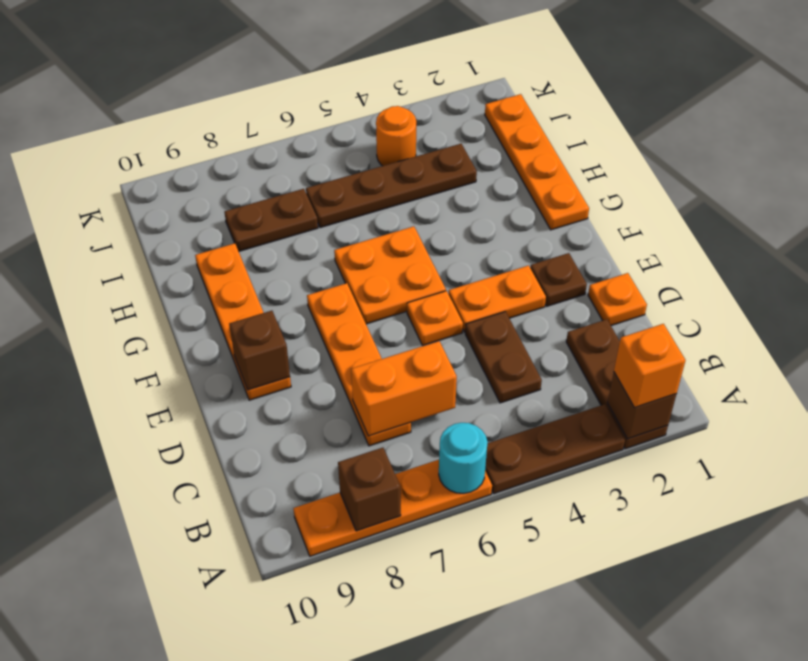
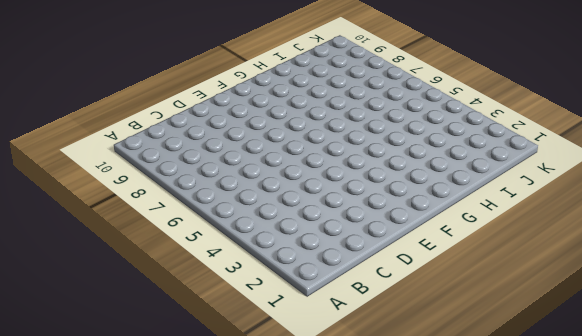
none -> brown plate A2:C2 level 1
none -> brown plate A3:A5 level 1
none -> orange plate A6:A9 level 1

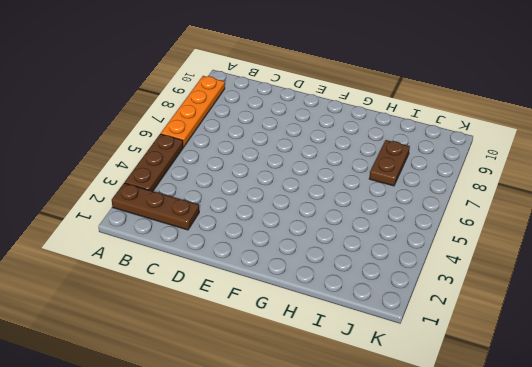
none -> brown plate C4:D4 level 1
none -> orange plate C7:F7 level 1
none -> orange plate D1 level 1

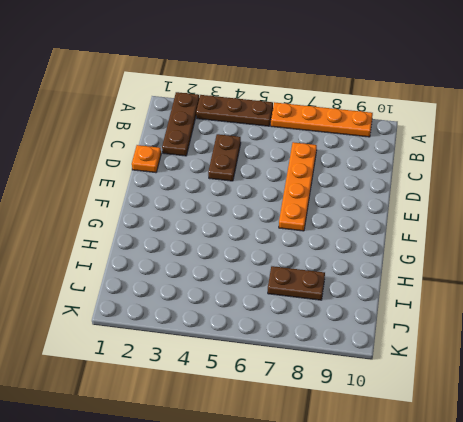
none -> brown plate E2 level 1
none -> orange plate E3:E4 level 1
none -> orange plate E5 level 1

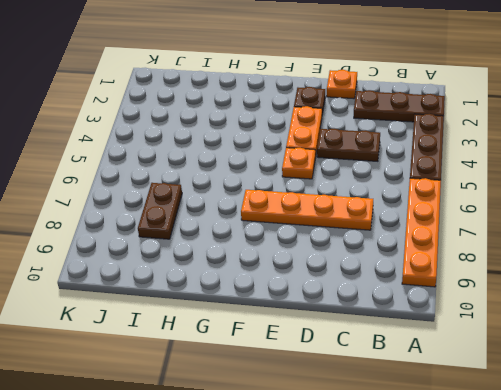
none -> orange plate E9:H9 level 1
none -> orange plate F5:G6 level 1
none -> orange plate G1:J1 level 1

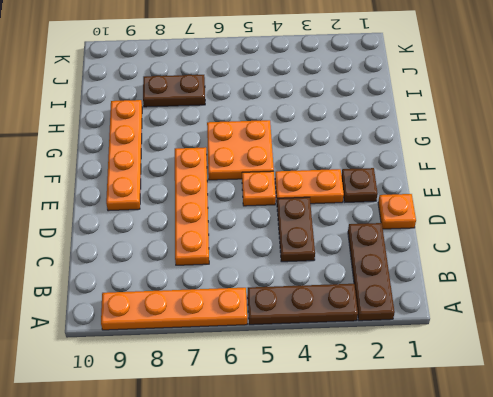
none -> orange plate G1:J1 level 1
none -> brown plate I3:I6 level 1
none -> orange round brick J4 level 1

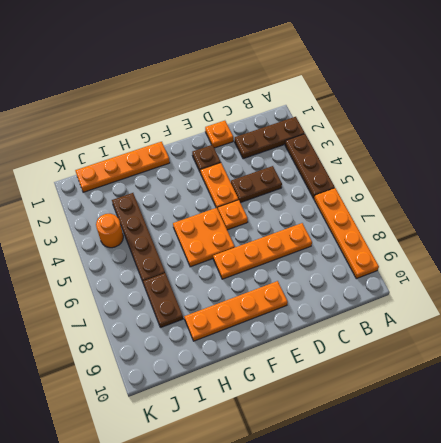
none -> brown brick A2 level 2
none -> cyan round brick A6 level 2
none -> brown brick A8 level 2

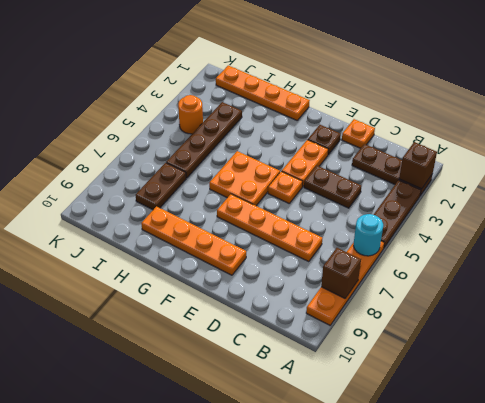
none -> orange brick C6:C7 level 2
none -> brown brick E9 level 2
none -> orange brick A2 level 3

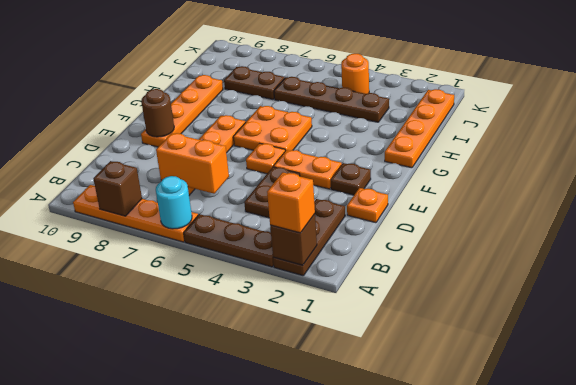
brown round brick E9 level 2 -> brown brick E9 level 2

